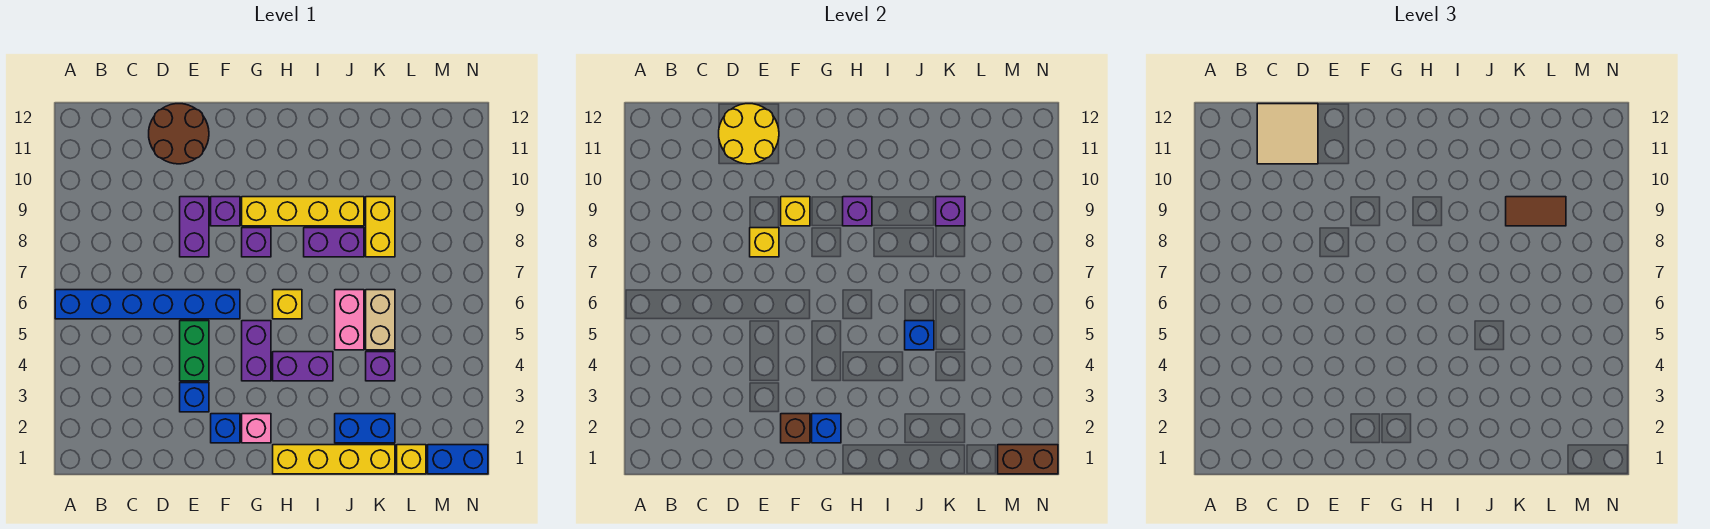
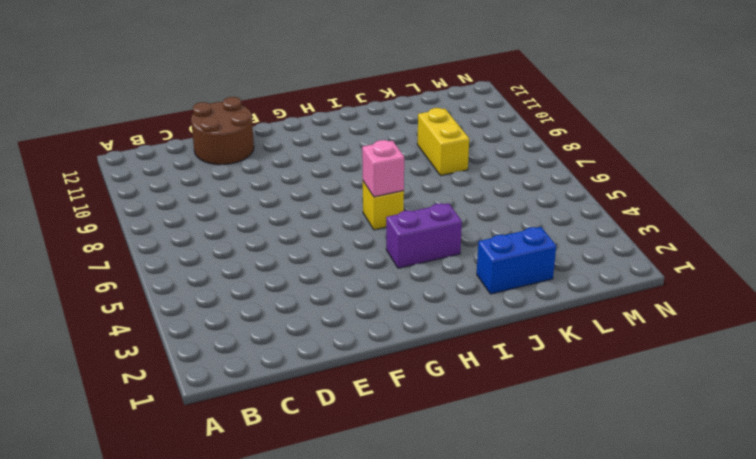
pink brick H6 level 2 -> pink brick G2 level 1
none -> blue brick A6:F6 level 1
none -> blue brick E3 level 1
none -> green brick E4:E5 level 1
none -> purple brick E8:E9 level 1

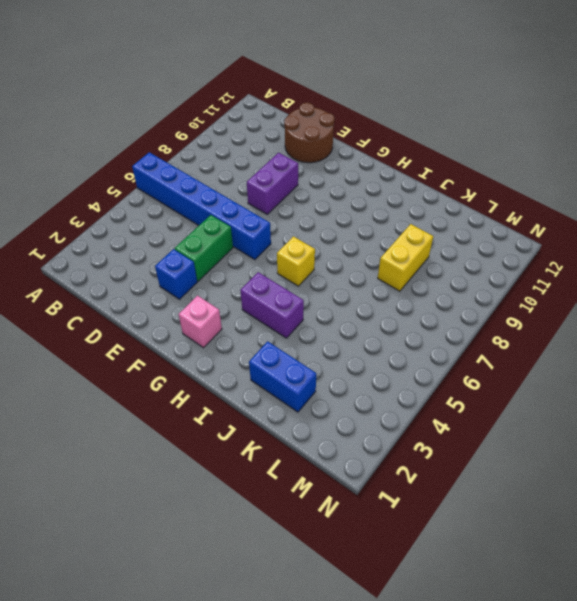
none -> blue brick F2 level 1
none -> purple brick F9 level 1
none -> purple brick G4:G5 level 1
none -> purple brick G8 level 1

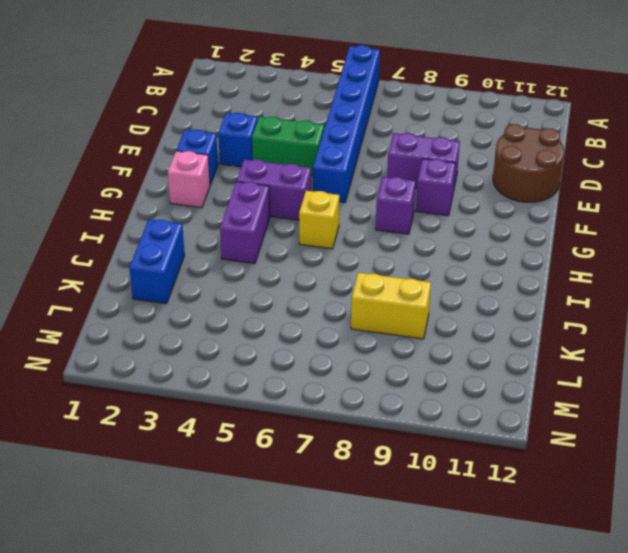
none -> yellow brick G9:J9 level 1
none -> yellow brick H1:K1 level 1
none -> purple brick I8:J8 level 1
none -> pink brick J5:J6 level 1

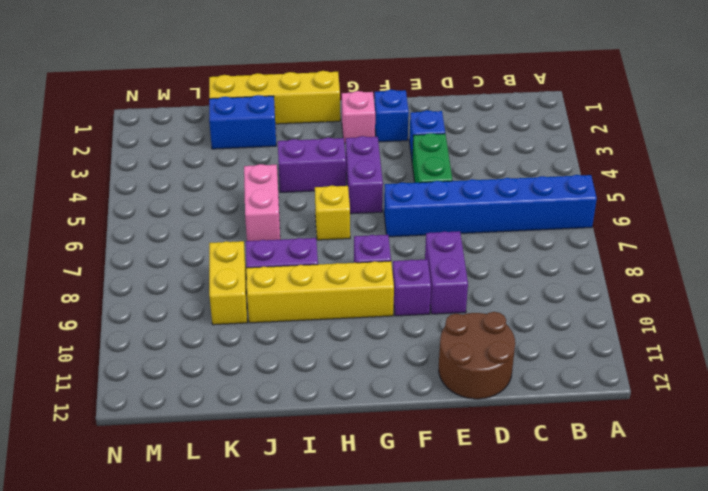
none -> purple brick K4 level 1
none -> tan brick K5:K6 level 1
none -> yellow brick L1 level 1
none -> blue brick M1:N1 level 1

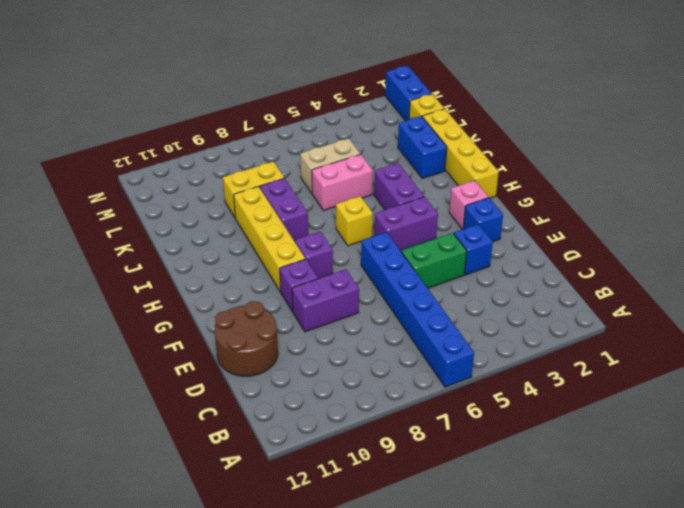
none -> purple brick K4 level 1
none -> yellow round brick D11:E12 level 2
none -> yellow brick E8 level 2
none -> brown brick F2 level 2

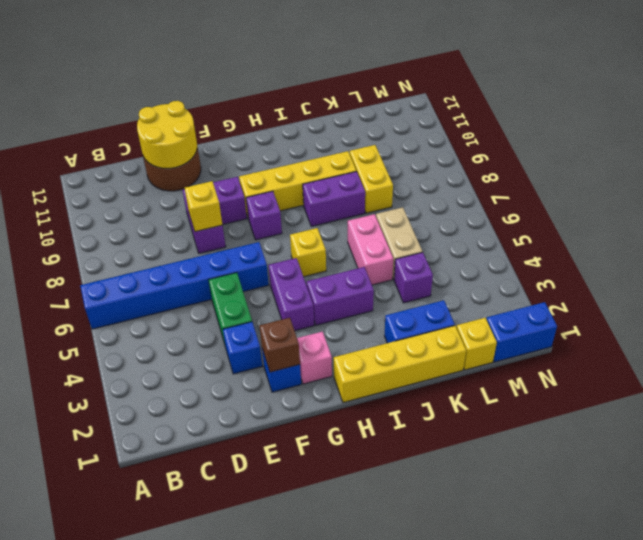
none -> yellow brick F9 level 2
none -> blue brick G2 level 2
none -> purple brick H9 level 2
none -> blue brick J5 level 2

